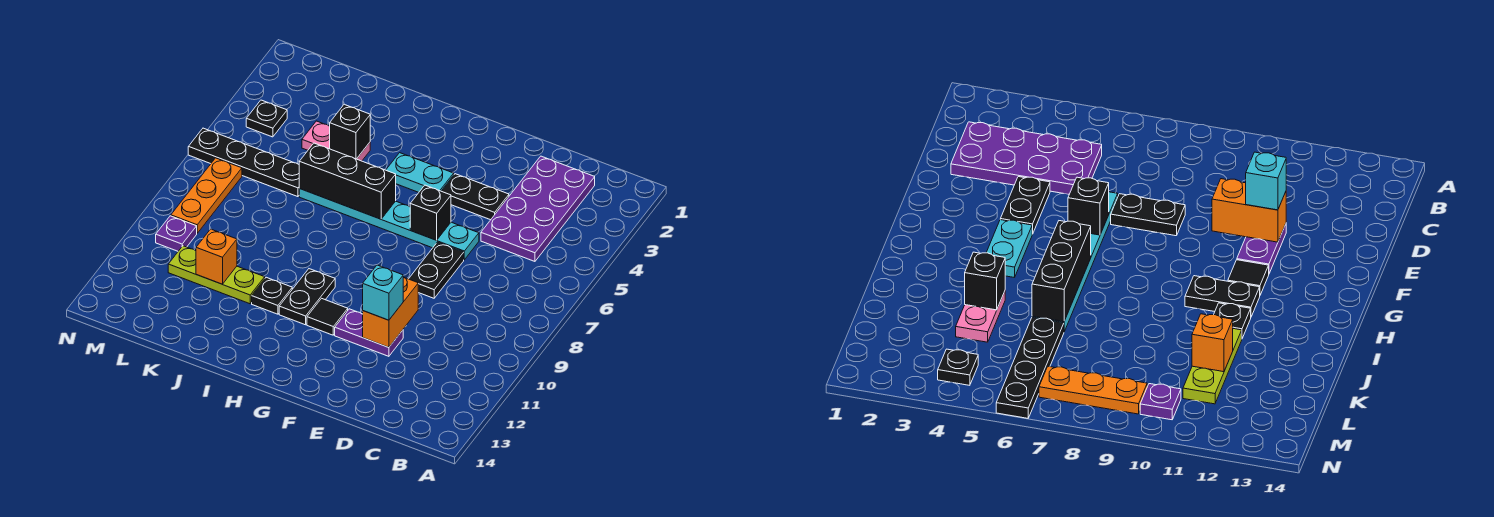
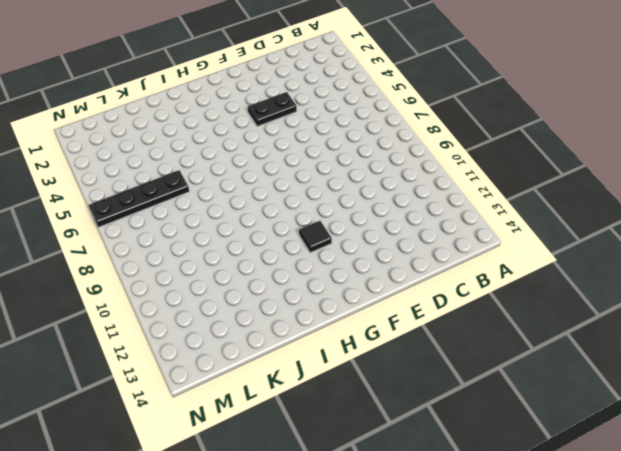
none -> purple plate C2:D5 level 1
none -> cyan plate E6:J6 level 1
none -> black plate E7:E8 level 1

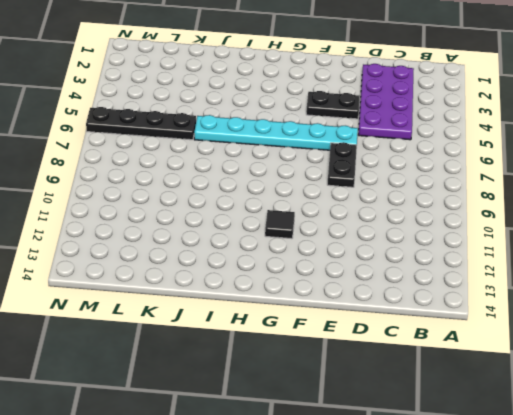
none -> purple plate E11:F11 level 1
none -> cyan plate G4:H4 level 1
none -> black plate H10:H11 level 1

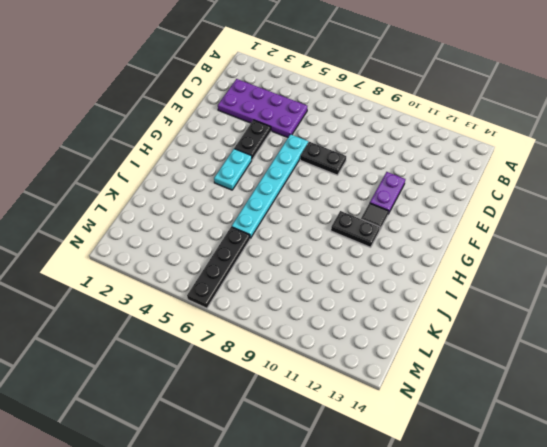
none -> black plate I11 level 1
none -> pink plate J4:K4 level 1
none -> lime plate J11:L11 level 1

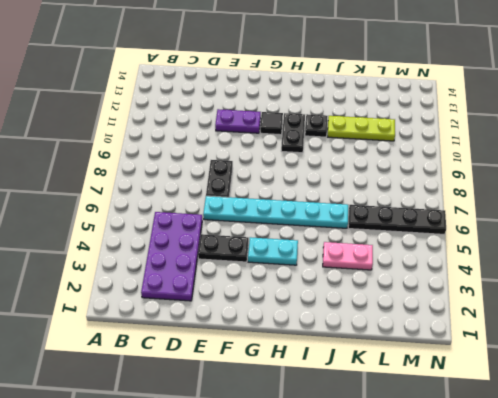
none -> black plate M4 level 1
none -> orange plate M7:M9 level 1
none -> purple plate M10 level 1

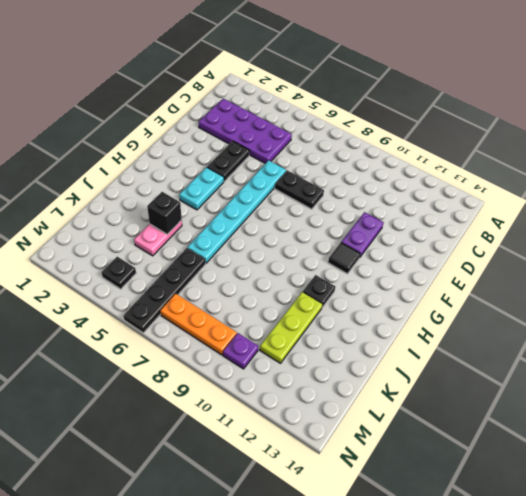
none -> black plate H10:H11 level 1
none -> orange brick E10:E11 level 2
none -> black brick F6 level 2

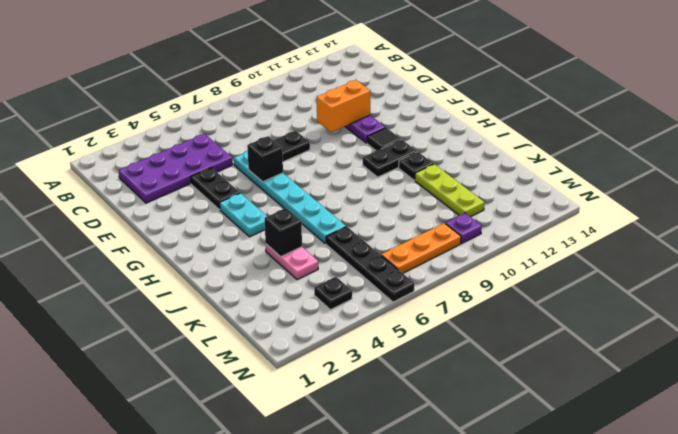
none -> black brick H6:J6 level 2
none -> orange brick K11 level 2
none -> cyan brick E11 level 3

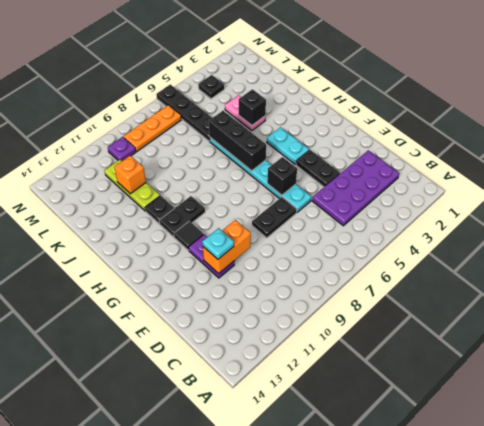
cyan plate E11 level 3 -> cyan brick E11 level 3

